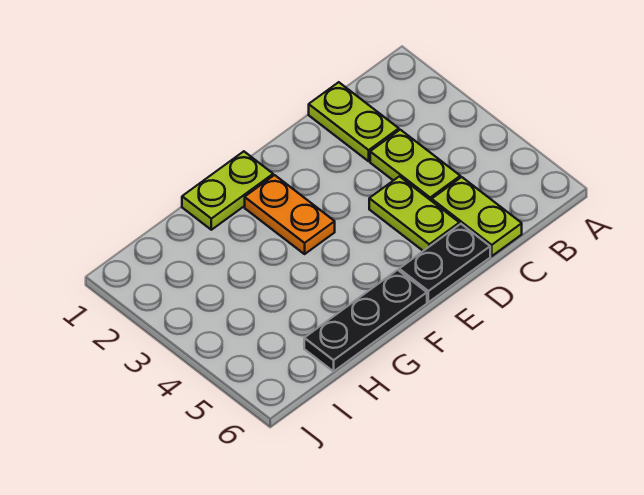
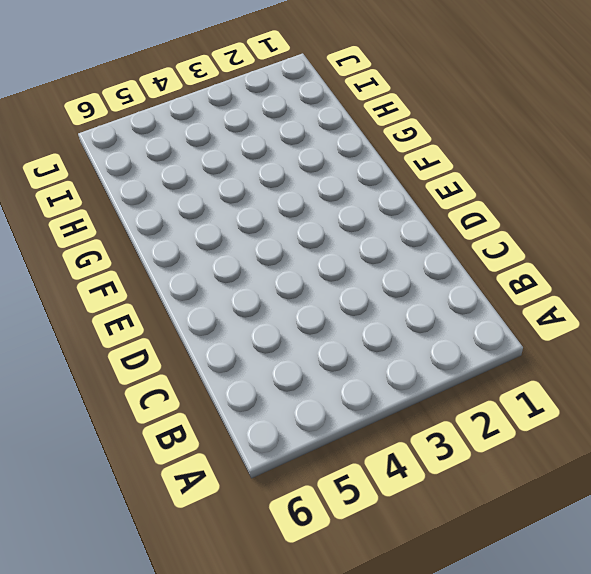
none -> lime plate C1:C2 level 1
none -> lime plate C3:C4 level 1

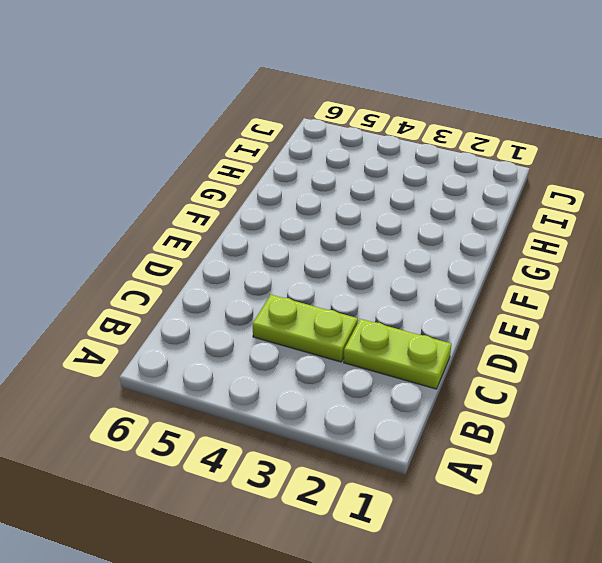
none -> lime plate C5:C6 level 1
none -> lime plate D4:D5 level 1

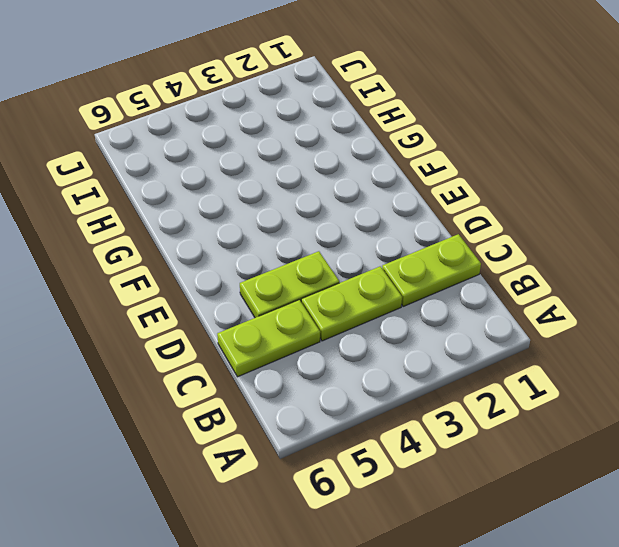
none -> black plate D6:E6 level 1
none -> lime plate F1:G1 level 1

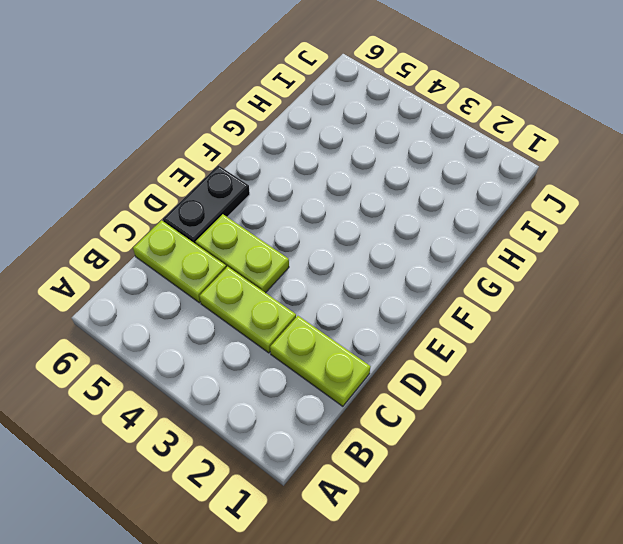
none -> lime plate F1:G1 level 1
none -> orange plate F2:F3 level 1

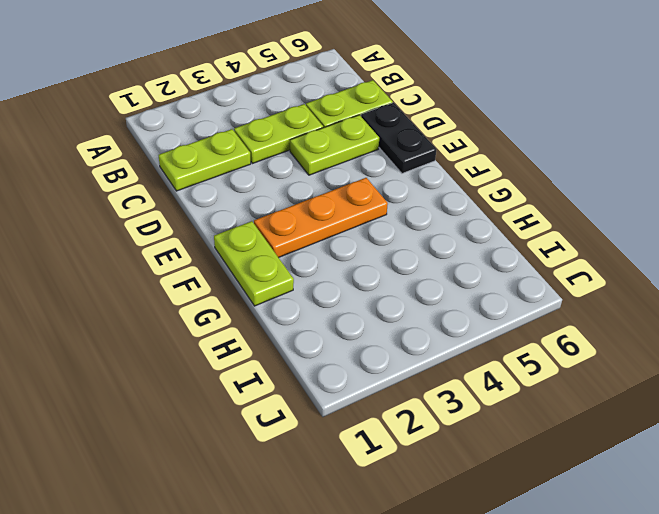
orange plate F2:F4 level 1 -> orange plate F2:F3 level 1
none -> black plate F6:H6 level 1

